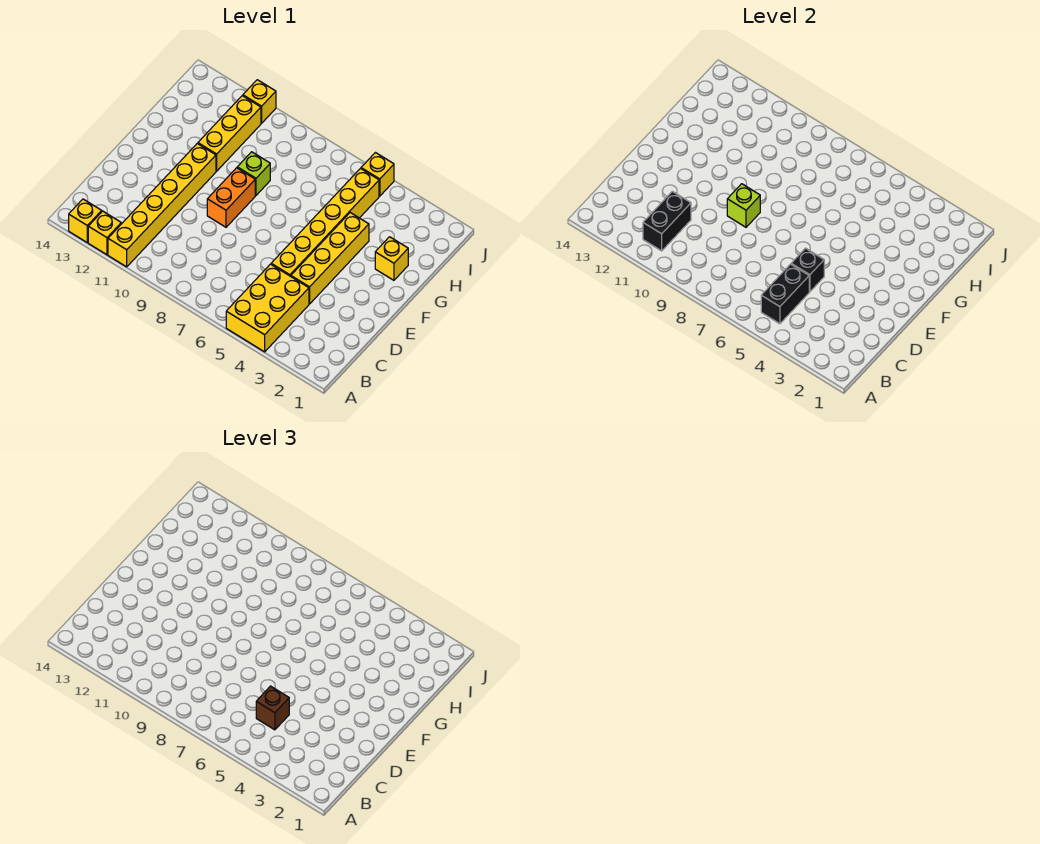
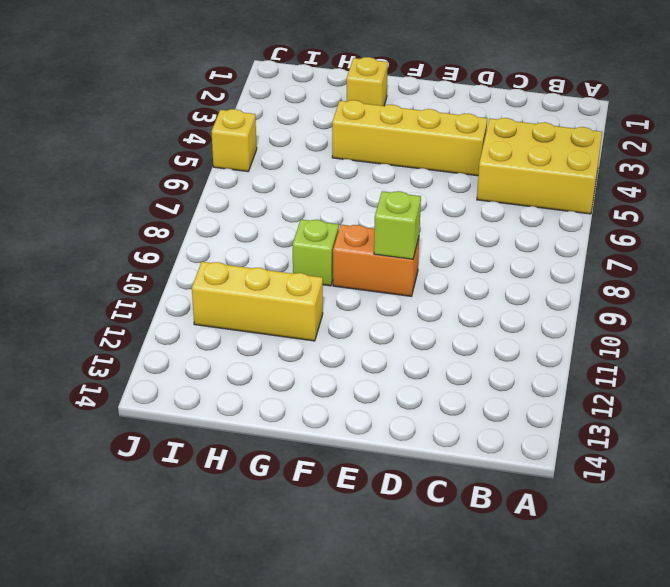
none -> yellow brick A11:F11 level 1
none -> yellow brick A12 level 1
none -> yellow brick A13 level 1

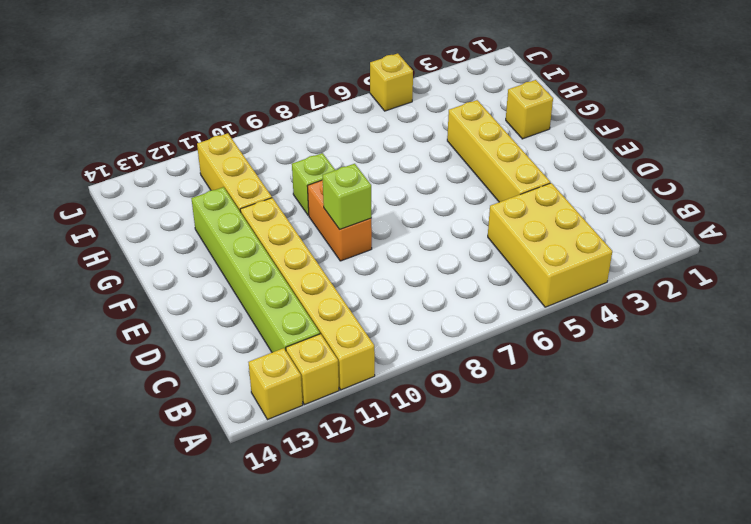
lime brick B12:G12 level 1 -> none
none -> yellow brick D5:I5 level 1
none -> yellow brick J11 level 1
none -> black brick B5:C5 level 2

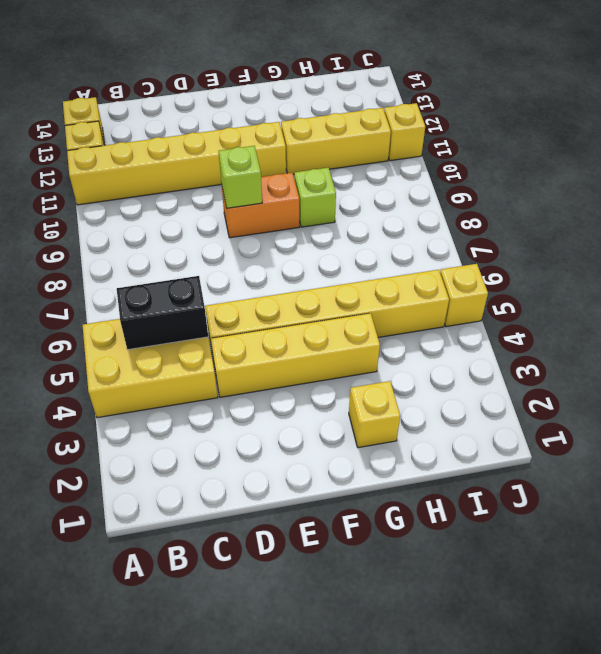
none -> black brick B11:C11 level 2
none -> black brick D5 level 2
none -> brown brick C5 level 3

